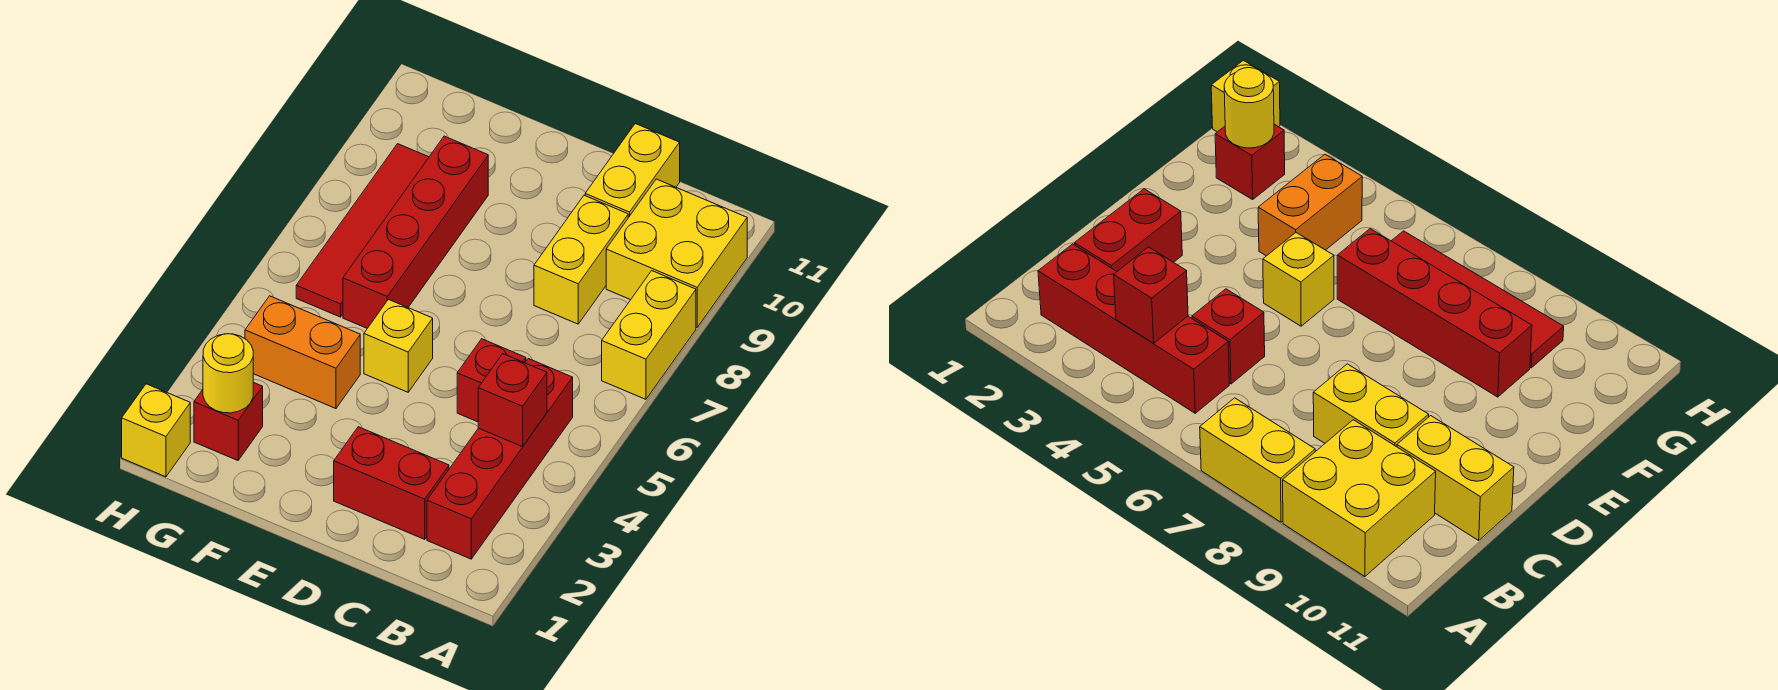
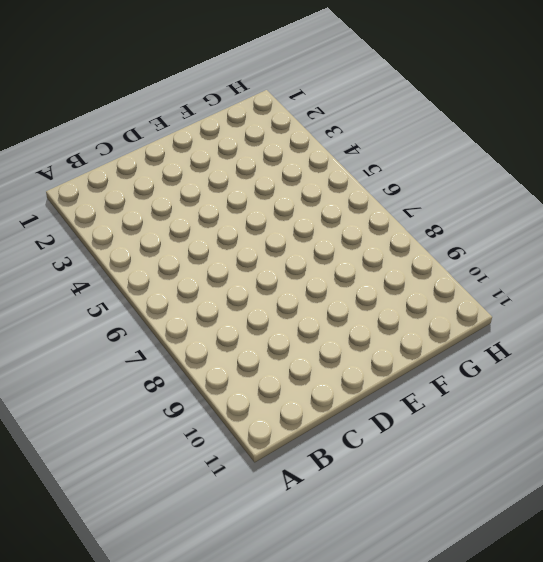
none -> yellow brick A7:A8 level 1
none -> yellow brick A9:B10 level 1
none -> red brick B2:B5 level 1

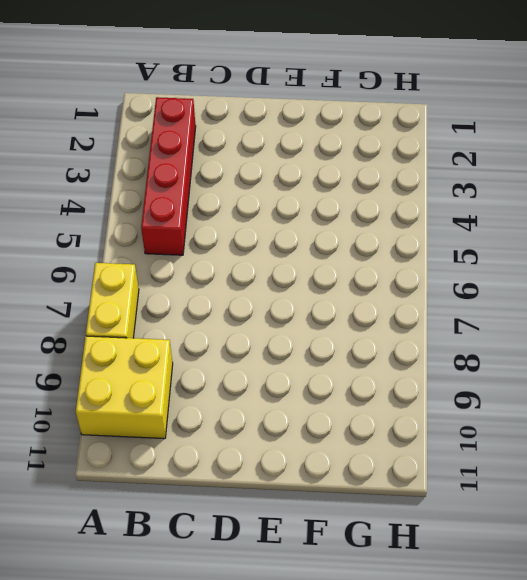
none -> red brick C2:D2 level 1
none -> red brick C5 level 1
none -> yellow brick C8:C9 level 1

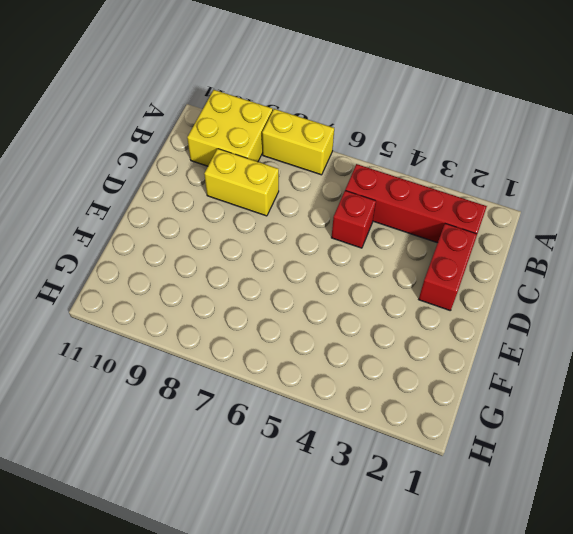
none -> yellow brick C10:C11 level 1
none -> yellow brick E5 level 1
none -> orange brick F4:G4 level 1

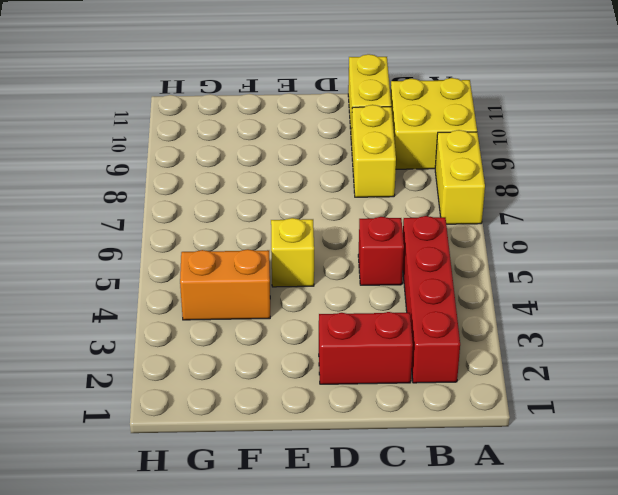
none -> red brick F6:F9 level 1
none -> red brick G2 level 1
none -> red tile G6:G9 level 1

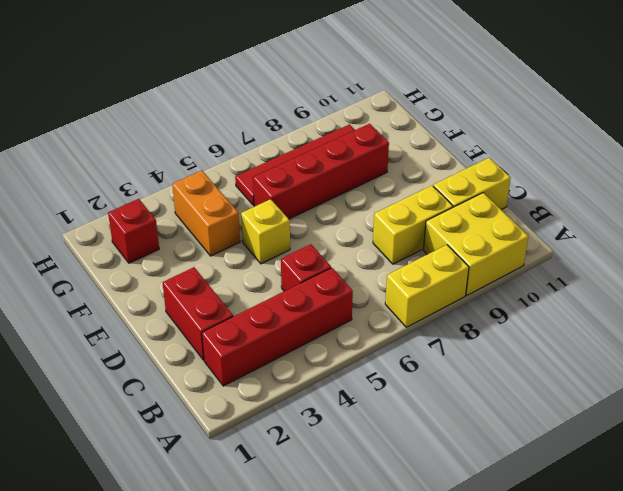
none -> yellow brick H1 level 1
none -> red brick B4 level 2
none -> yellow round brick G2 level 2

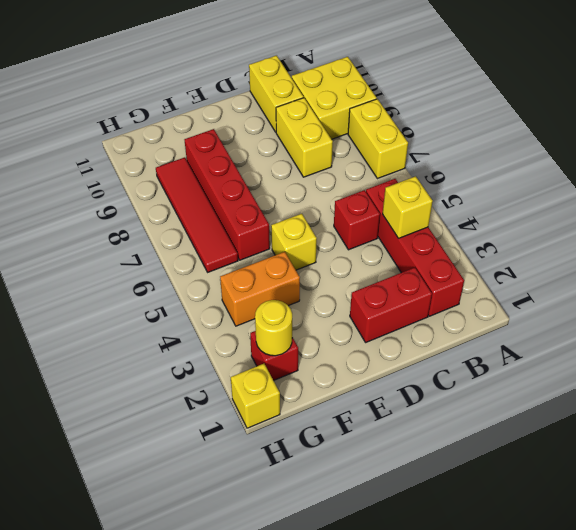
yellow brick B4 level 2 -> red brick B4 level 2

